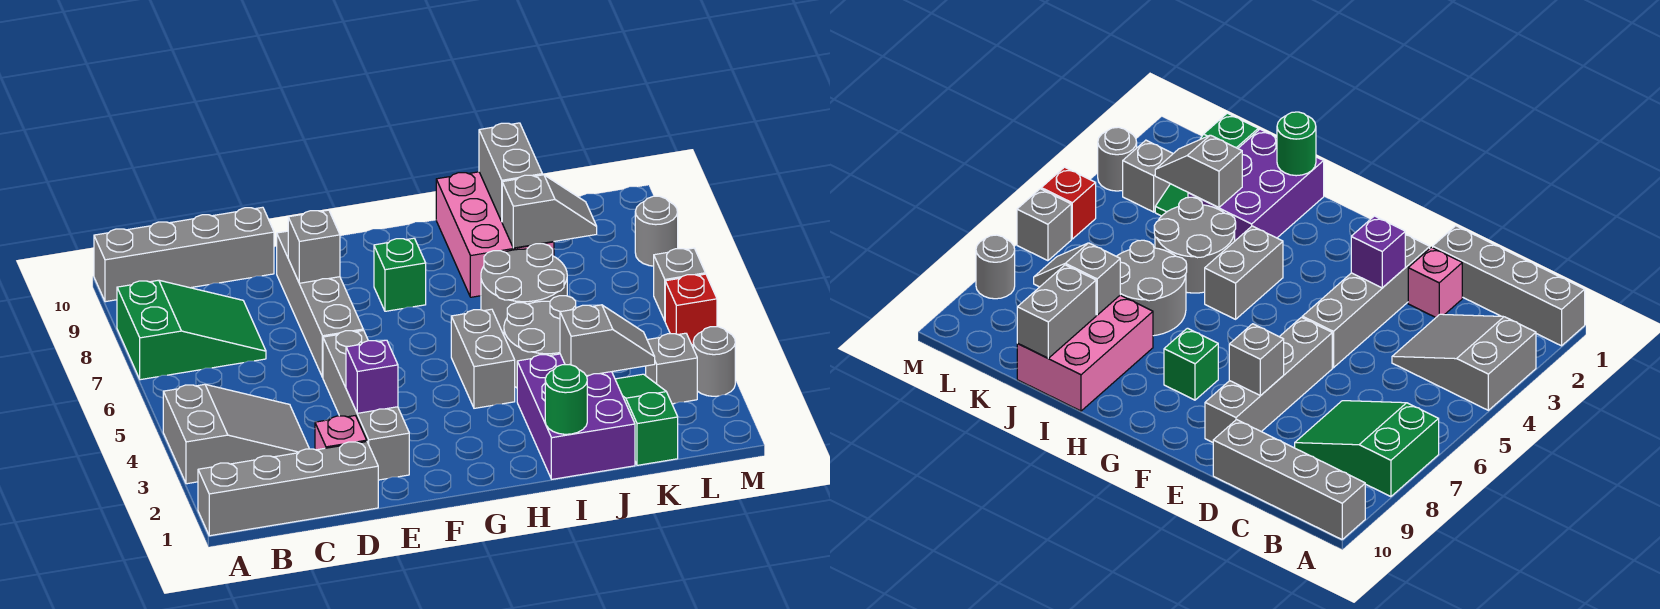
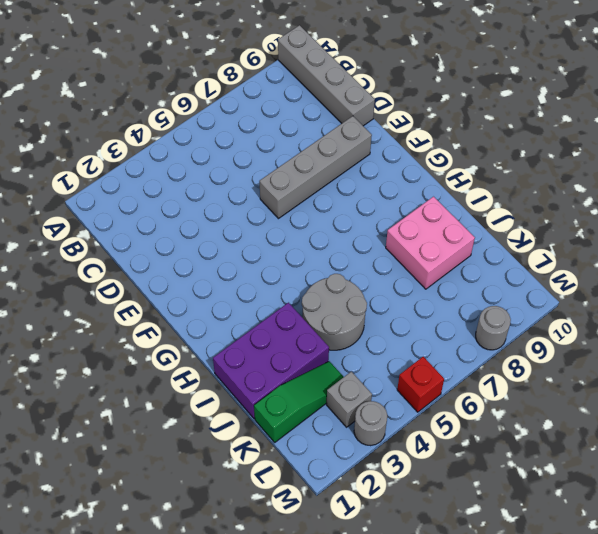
pink brick I8:J9 level 1 -> pink brick I8:J10 level 1
none -> grey brick A1:D1 level 1
none -> grey slope A3:C4 level 1 top A
none -> green slope A7:C8 level 1 top A

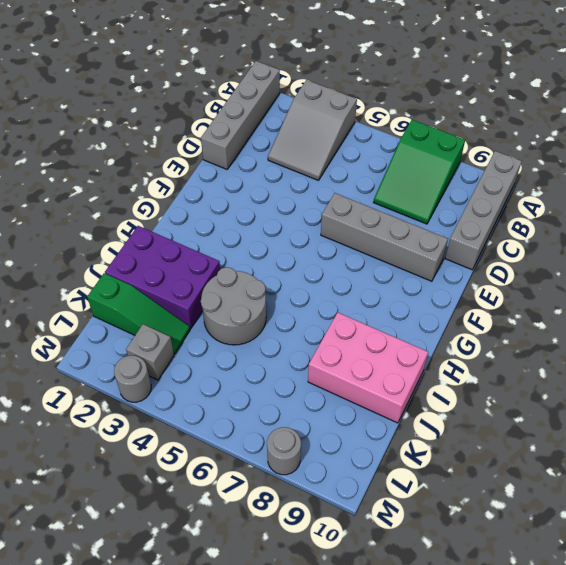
none -> pink brick D2 level 1
none -> grey brick E2:E5 level 1
none -> green brick G8 level 1

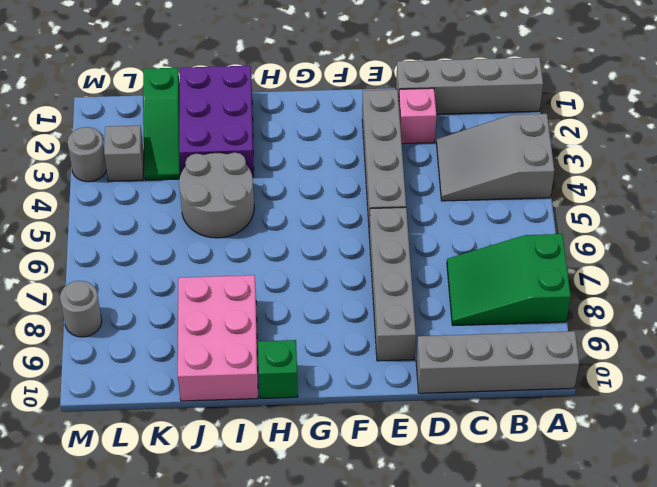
green brick H10 level 1 -> green brick G8 level 1
none -> grey brick H4:H5 level 1
none -> grey round brick I6:J7 level 1
none -> red brick M5 level 1

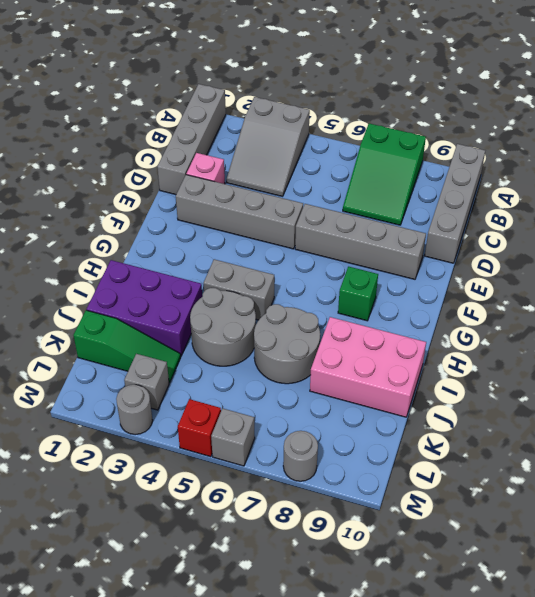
none -> purple brick E3 level 2
none -> grey brick E8 level 2
none -> green round brick I1 level 2

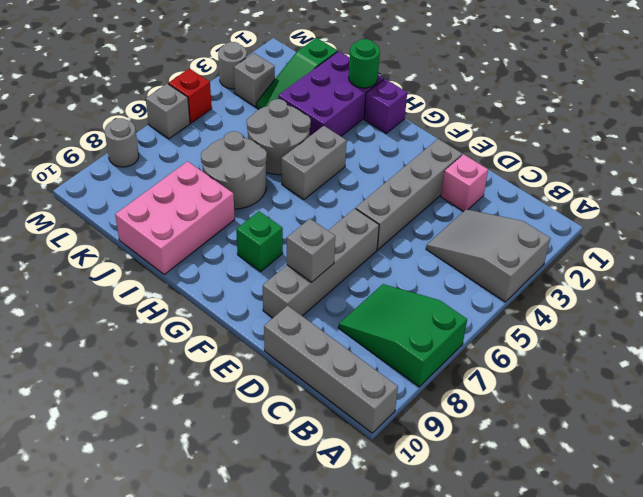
purple brick H1 level 1 -> purple brick E3 level 2
none -> grey brick A1:D1 level 1
none -> grey slope J3:K3 level 2 top J
none -> grey slope J8:K8 level 2 top J

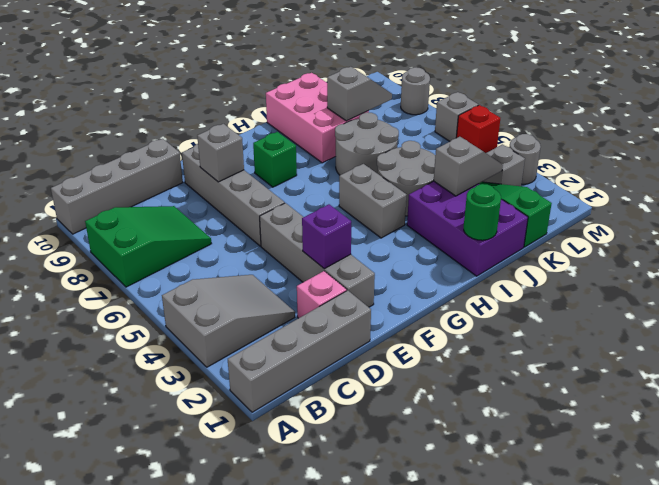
none -> grey brick J9:J10 level 2

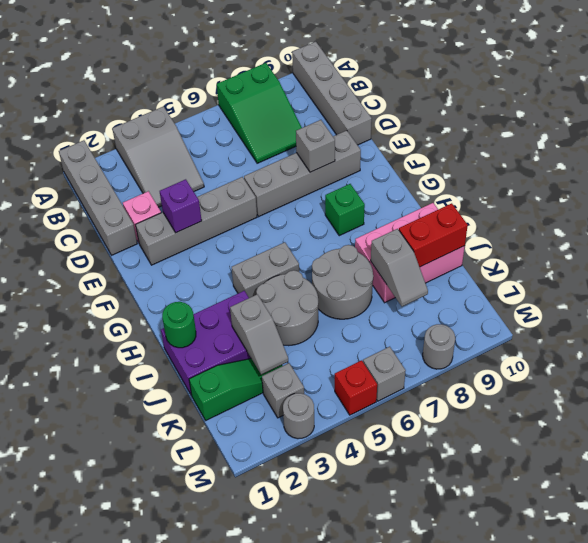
red brick J9:J10 level 2 -> grey brick J9:J10 level 2

